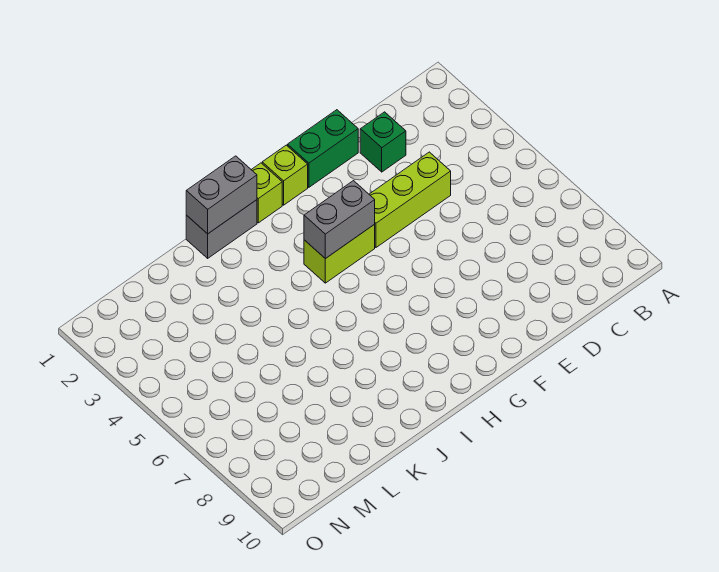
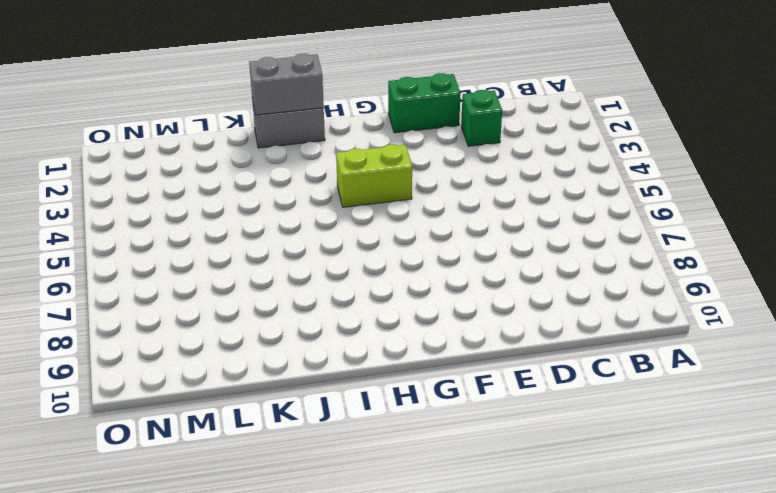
none -> lime brick D4:F4 level 1
none -> lime brick G1 level 1

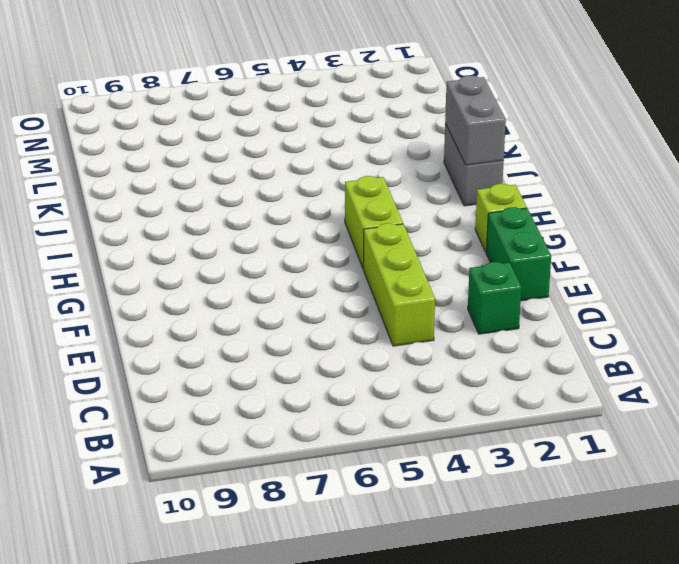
none -> lime brick H1 level 1
none -> grey brick G4:H4 level 2

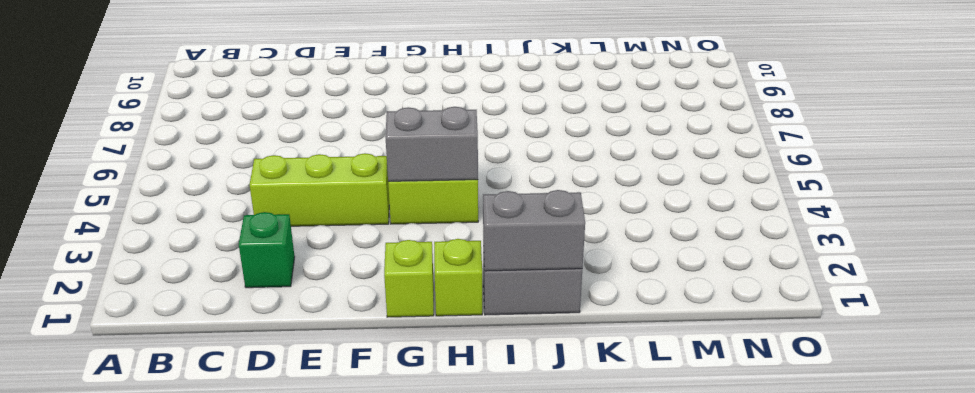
none -> green brick E1:F1 level 1

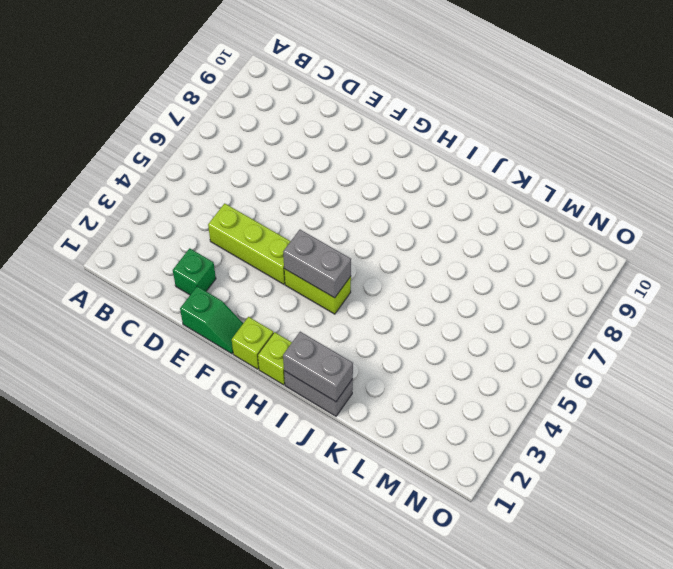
green slope E1:F1 level 1 top E -> green brick E1:F1 level 1

